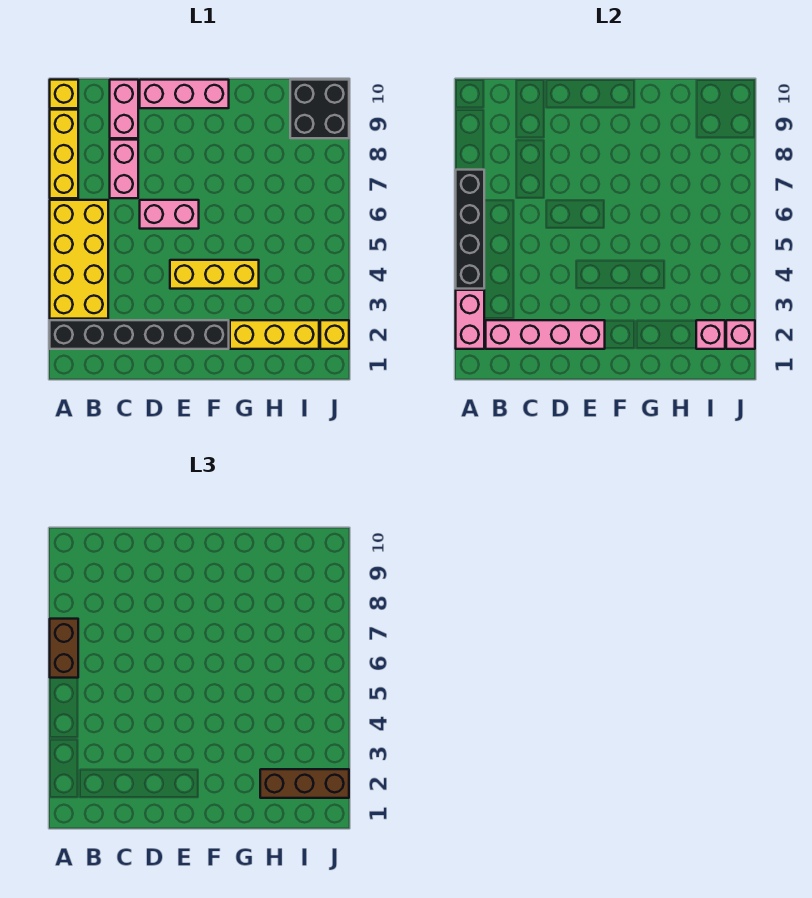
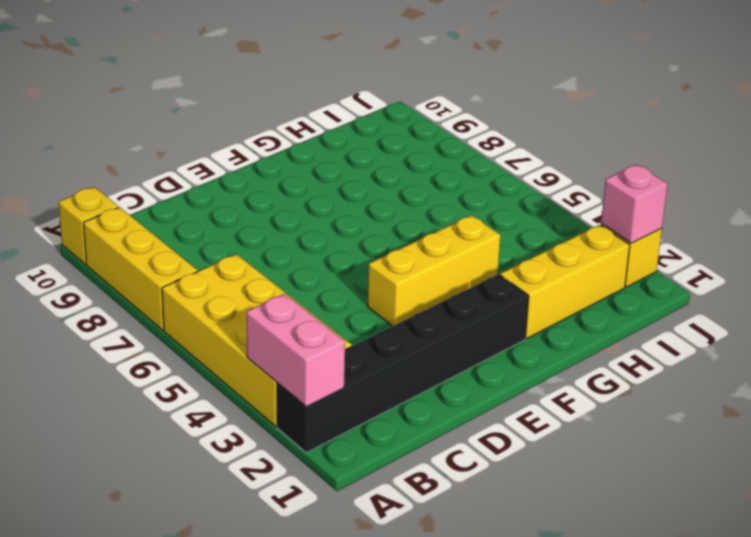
none -> pink brick C7:C8 level 1
none -> pink brick C9:C10 level 1
none -> pink brick D6:E6 level 1

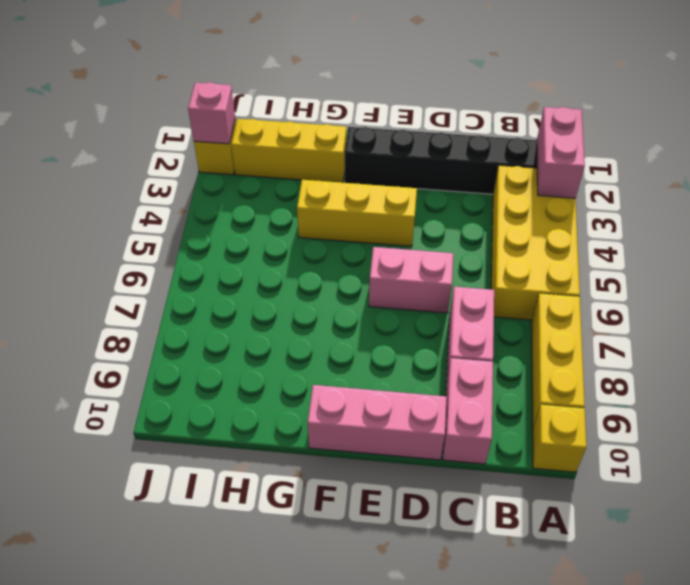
none -> black brick I9:J10 level 1
none -> black brick A4:A7 level 2
none -> pink brick B2:E2 level 2

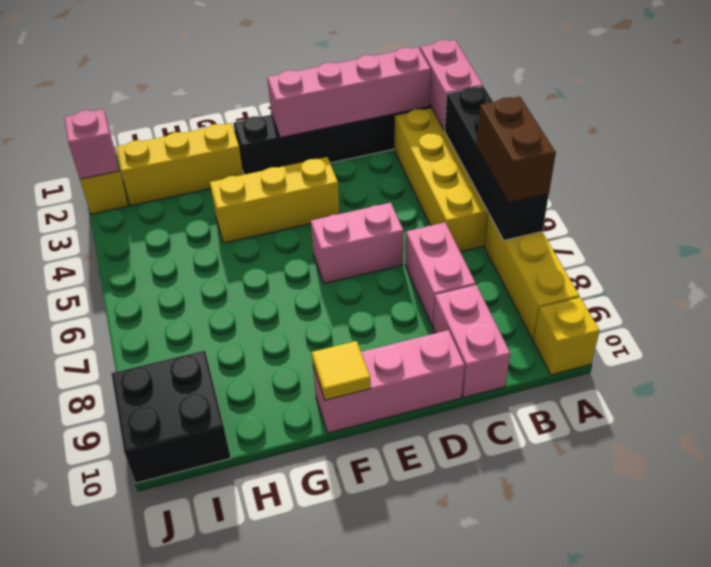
yellow tile F10 level 2 -> none
none -> pink brick I2 level 2
none -> brown brick H2:J2 level 3

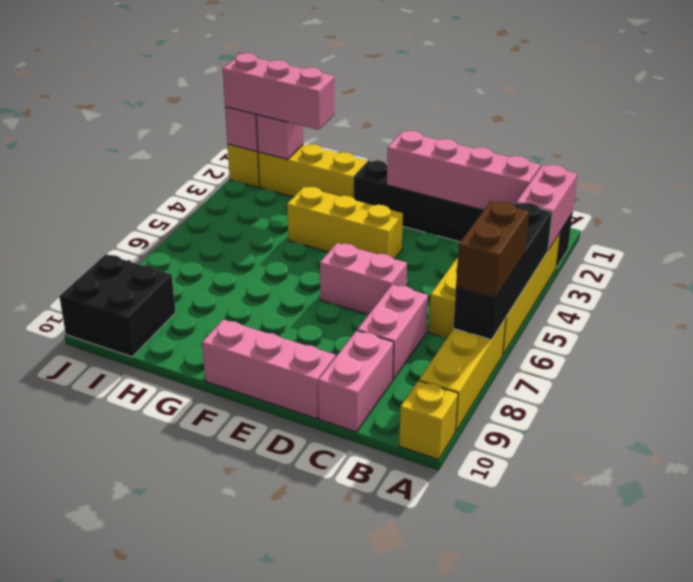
pink brick H2:J2 level 3 -> brown brick H2:J2 level 3

